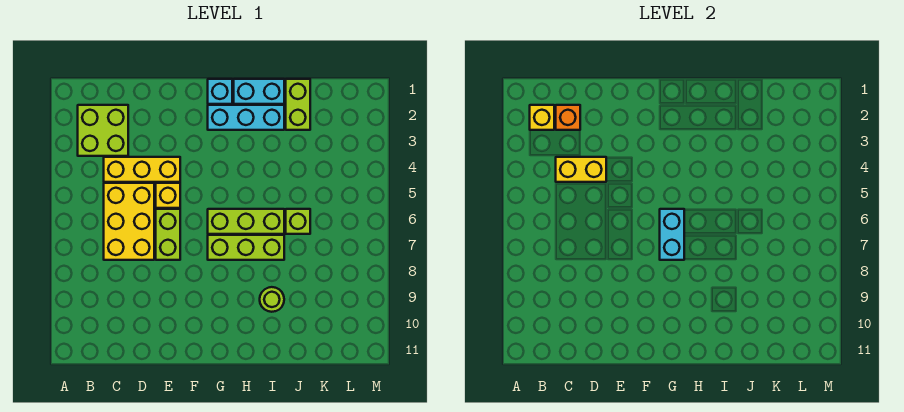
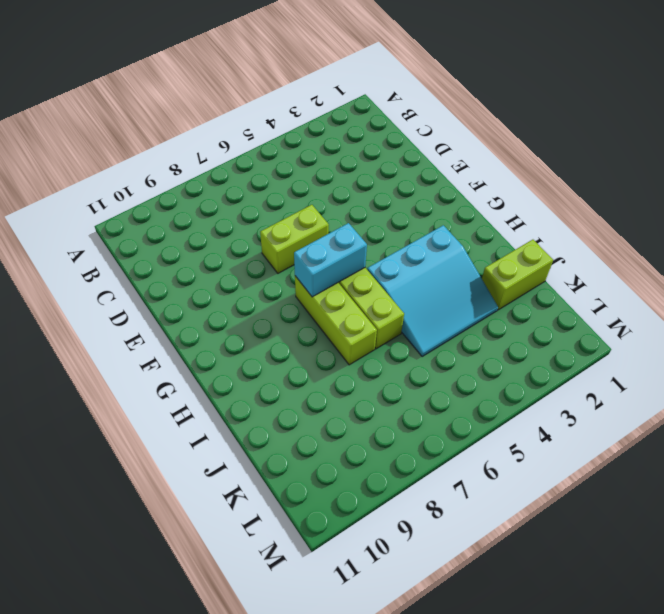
cyan slope H3:J5 level 1 top H -> none
none -> lime brick B2:C3 level 1
none -> yellow brick C4:E4 level 1
none -> yellow brick C5:D7 level 1

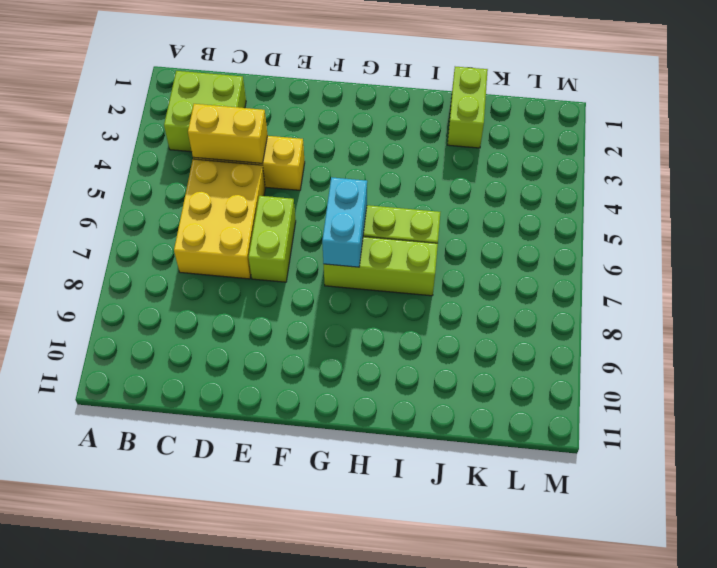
none -> yellow brick E5 level 1
none -> cyan brick G1 level 1
none -> cyan brick G2:I2 level 1

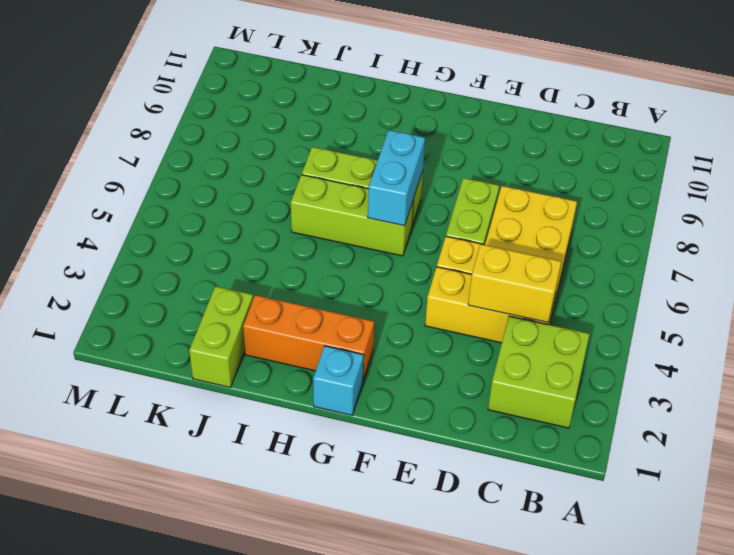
orange brick G2:I2 level 1 -> cyan brick G2:I2 level 1
none -> cyan brick H1:I1 level 1
none -> lime round brick I9 level 1
none -> lime brick J6 level 1

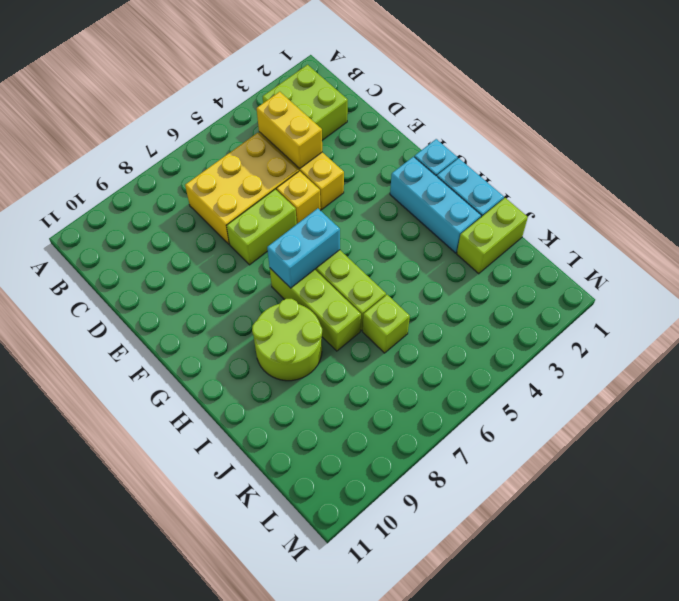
lime round brick H8:I9 level 1 -> lime round brick I9 level 1
none -> yellow brick B2 level 2
none -> orange brick C2 level 2

